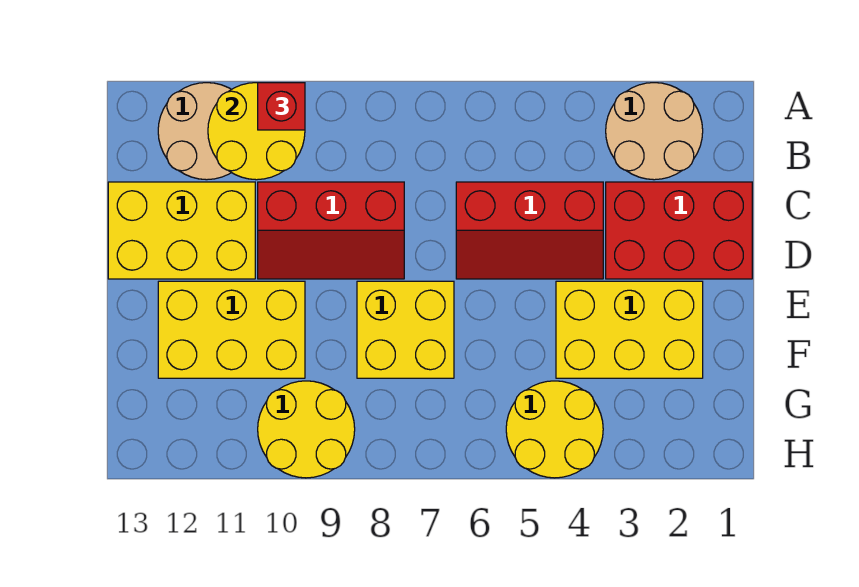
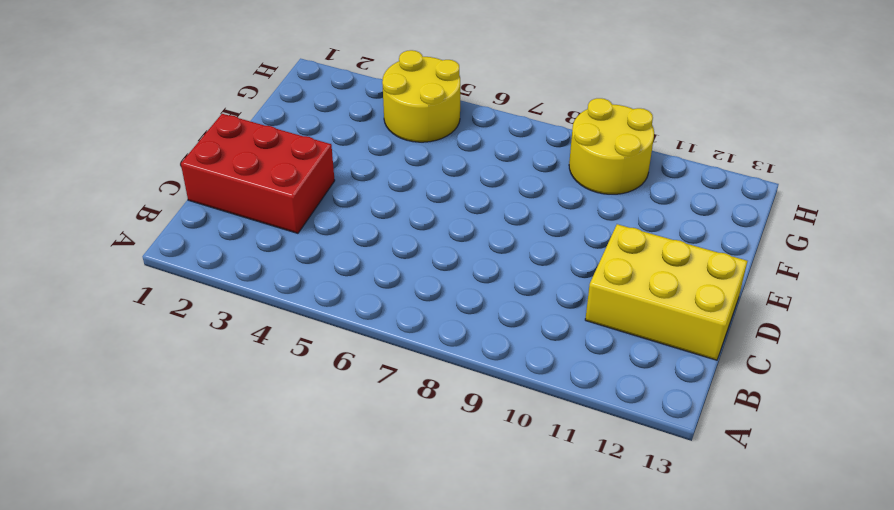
none -> tan round brick A2:B3 level 1
none -> tan round brick A11:B12 level 1
none -> red slope C4:D6 level 1 top C

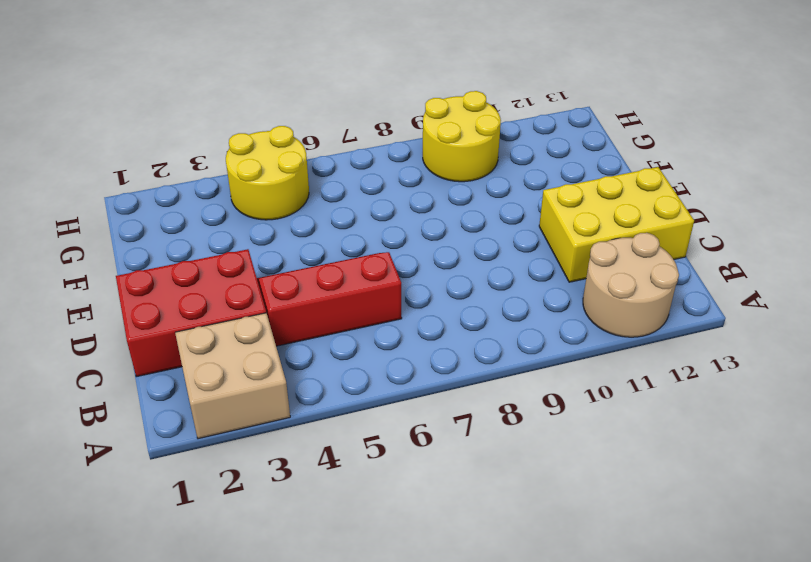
tan brick A2:B3 level 1 -> tan round brick A2:B3 level 1
none -> red slope C8:D10 level 1 top C
none -> yellow brick E2:F4 level 1
none -> yellow brick E7:F8 level 1

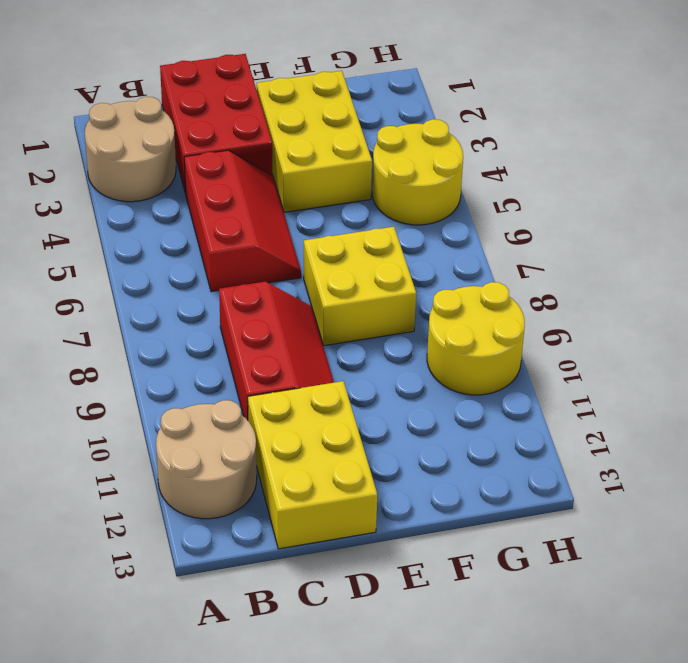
none -> yellow brick E10:F12 level 1
none -> yellow round brick A10:B11 level 2
none -> red brick A10 level 3

